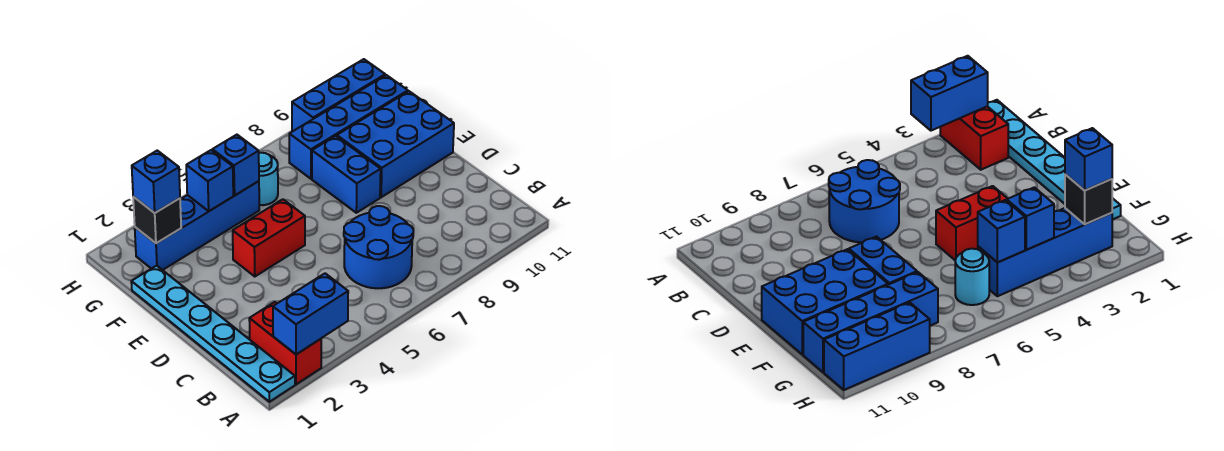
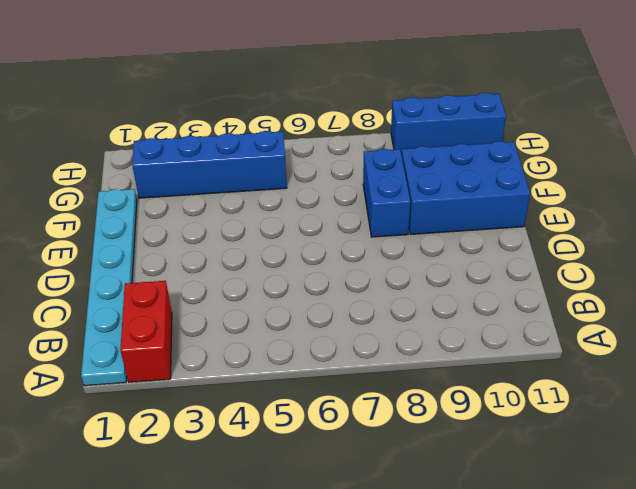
none -> blue round brick B6:C7 level 1
none -> red brick E4:E5 level 1
none -> cyan round brick G6 level 1

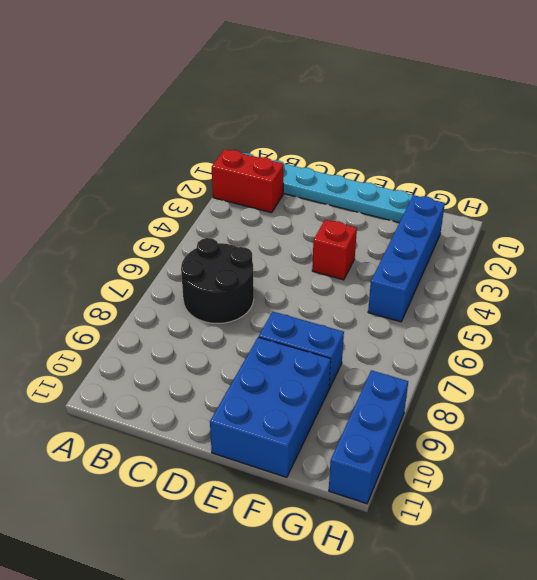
black round brick B6:C7 level 1 -> blue round brick B6:C7 level 1
red brick E4 level 1 -> red brick E4:E5 level 1
none -> cyan round brick G6 level 1
none -> blue brick G8:G11 level 1
none -> blue brick A2:A3 level 2

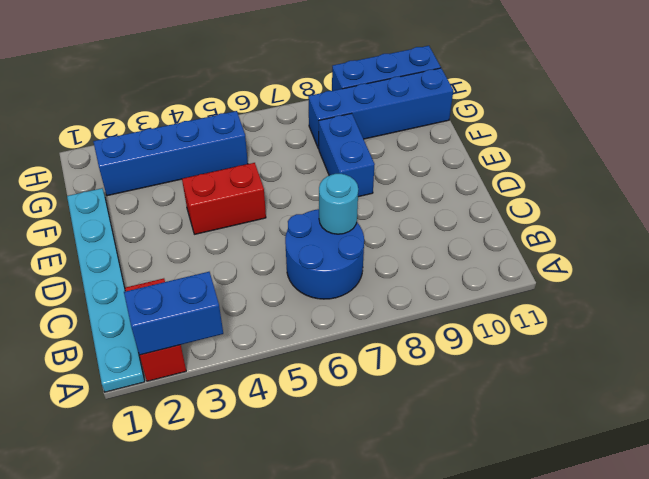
cyan round brick C7 level 2 -> cyan round brick G6 level 1
none -> blue brick E9:F11 level 1
none -> black brick G2 level 2
none -> blue brick G4 level 2

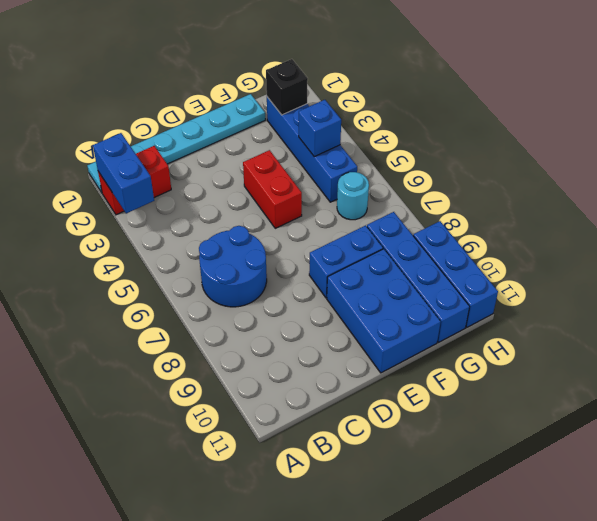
none -> blue brick G5 level 2
none -> blue brick G2 level 3

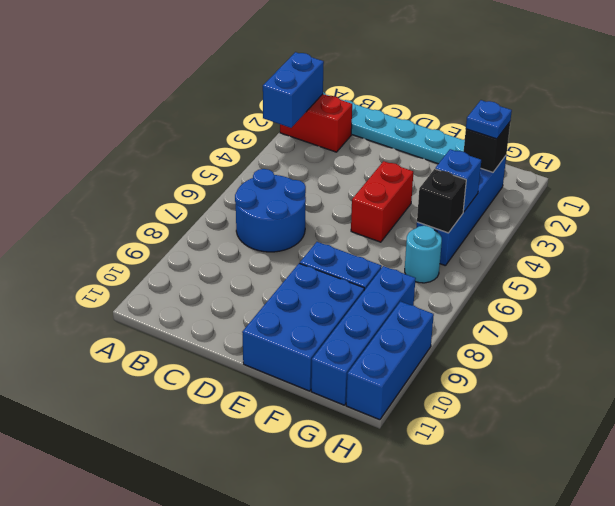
blue plate G2 level 3 -> blue brick G2 level 3
black brick G5 level 2 -> blue brick G5 level 2

